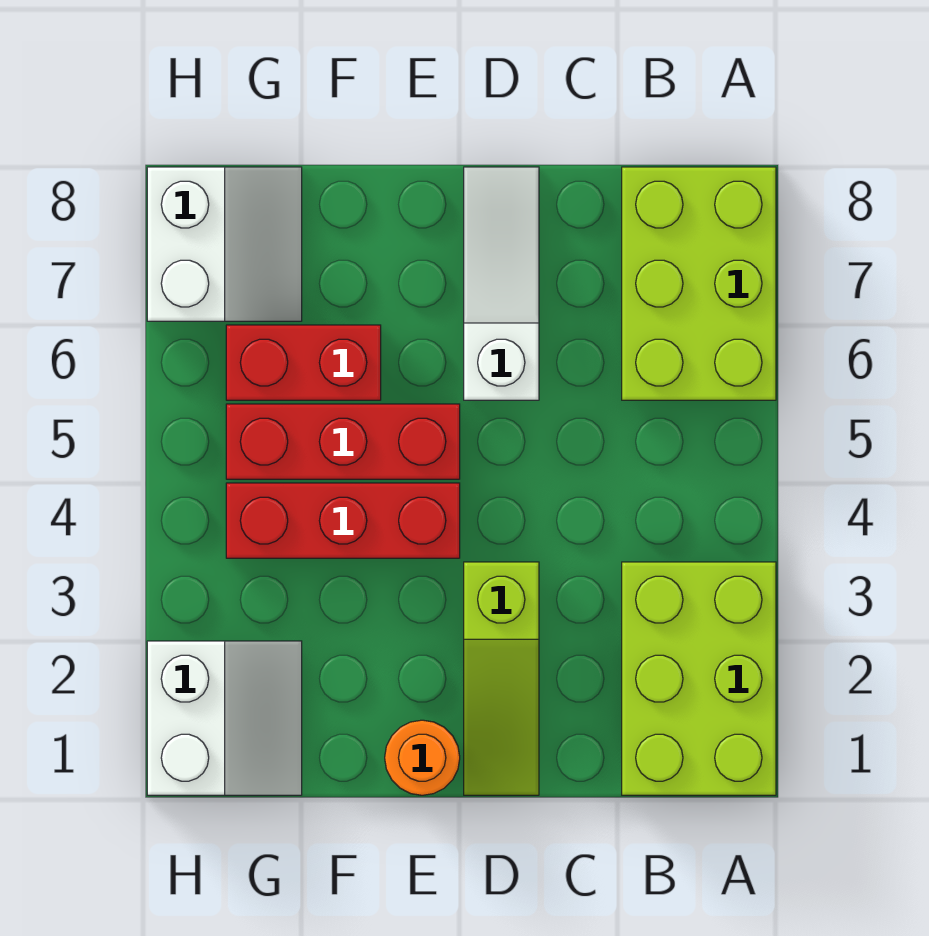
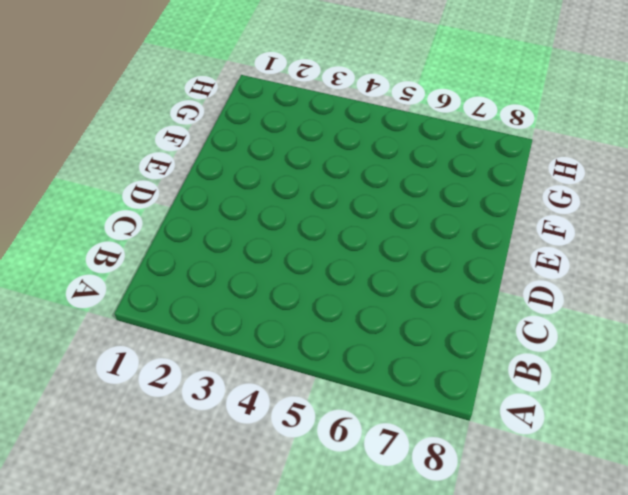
none -> lime brick A1:B3 level 1
none -> lime brick A6:B8 level 1

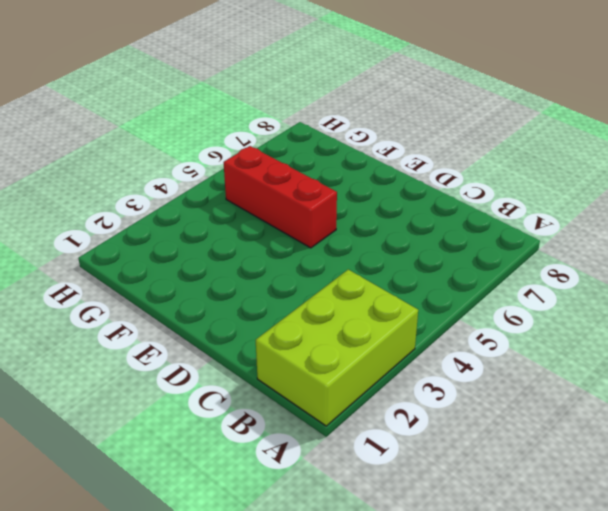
none -> lime brick A6:B8 level 1
none -> lime slope D1:D3 level 1 top 3

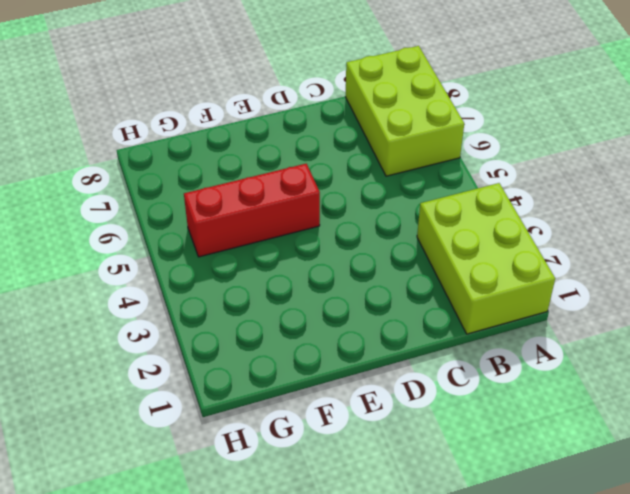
none -> lime slope D1:D3 level 1 top 3
none -> white slope D6:D8 level 1 top 6

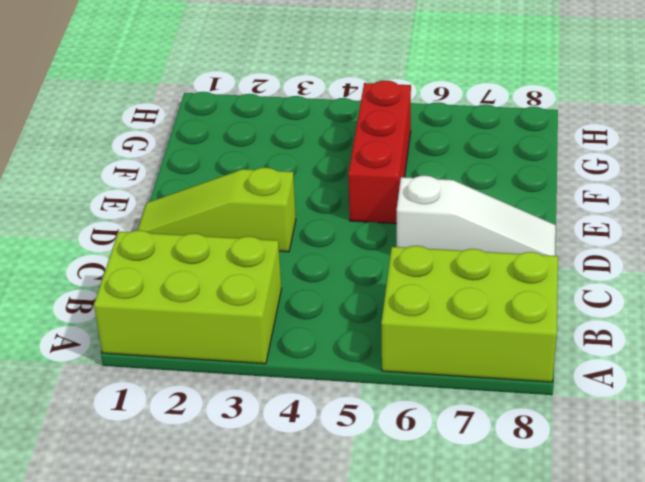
none -> orange round brick E1 level 1
none -> red brick E4:G4 level 1

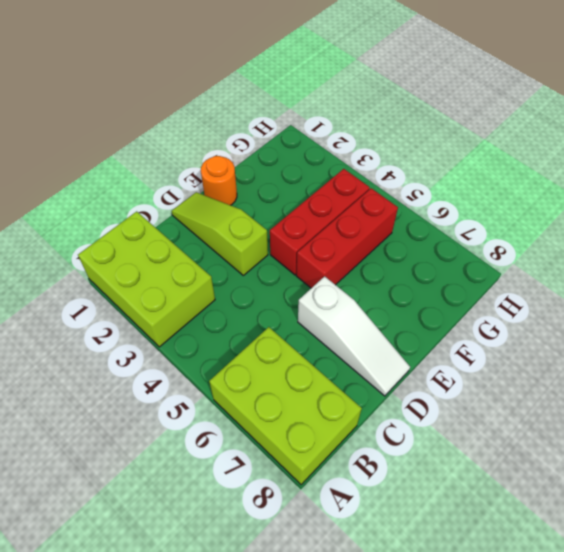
none -> red brick F6:G6 level 1
none -> white slope G1:H2 level 1 top H

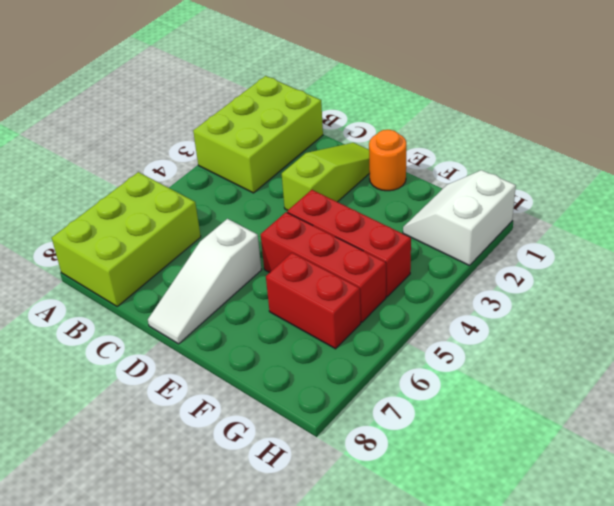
none -> white slope G7:H8 level 1 top H

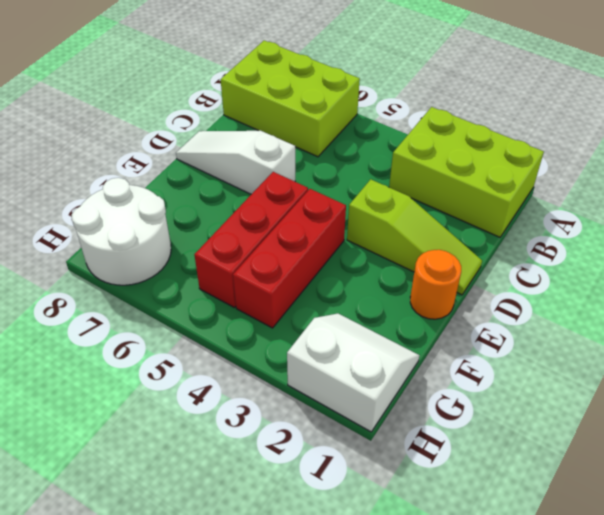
white round brick G7:H8 level 1 -> white slope G7:H8 level 1 top H
none -> red brick F6:G6 level 1

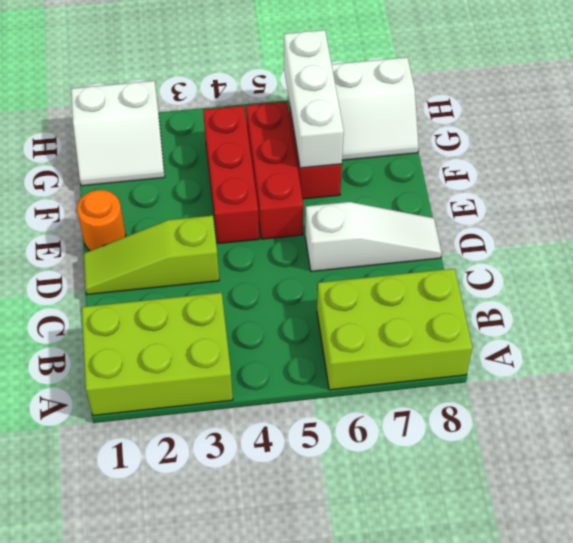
white brick F6:H6 level 2 -> none

